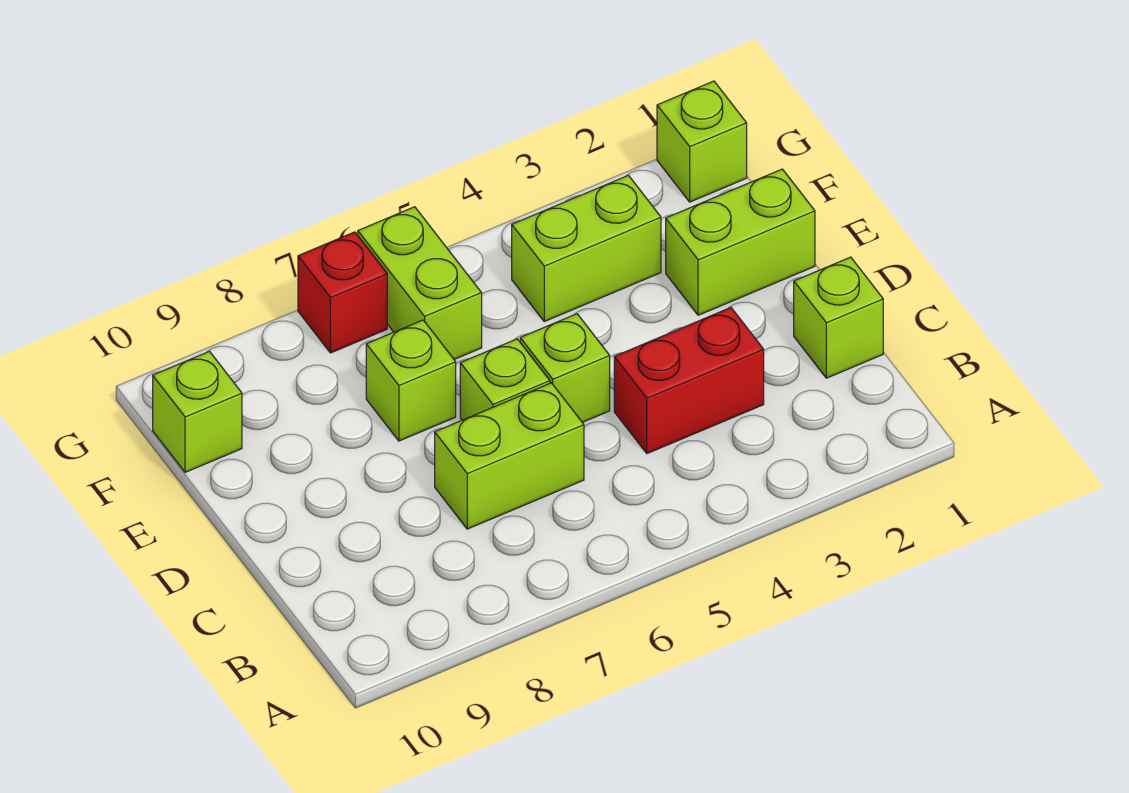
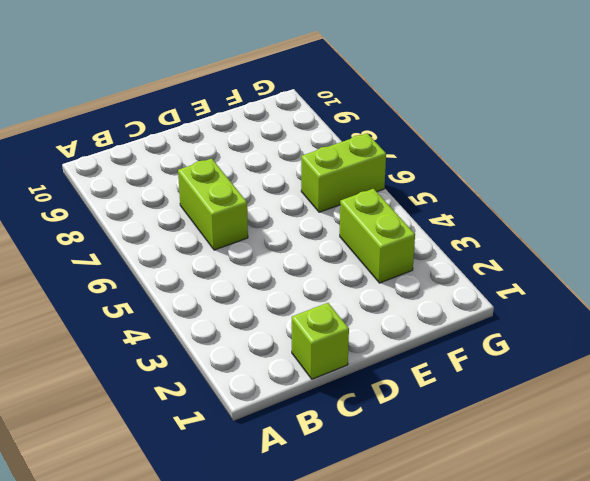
none -> red brick C3:C4 level 1
none -> lime brick D5 level 1
none -> lime brick D6 level 1

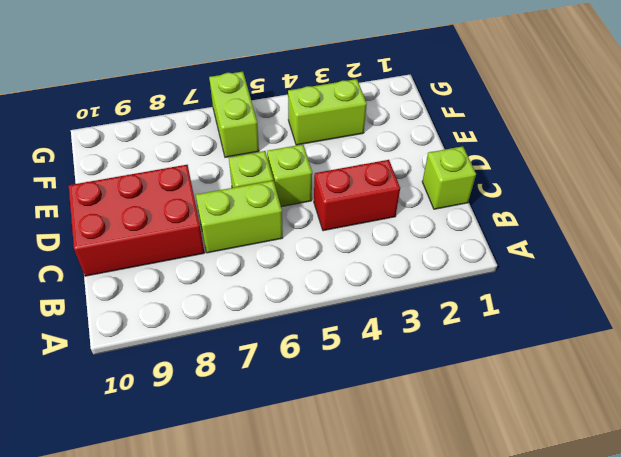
red brick C8:D10 level 1 -> none
none -> lime brick E1:E2 level 1
none -> lime brick E7 level 1
none -> lime brick F10 level 1

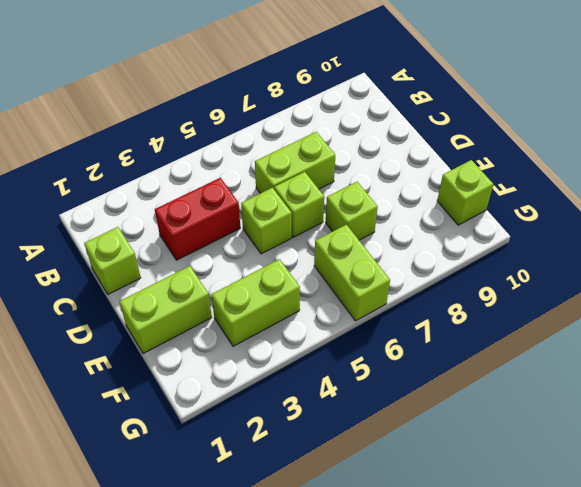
none -> lime brick G1 level 1
none -> red brick G7 level 1

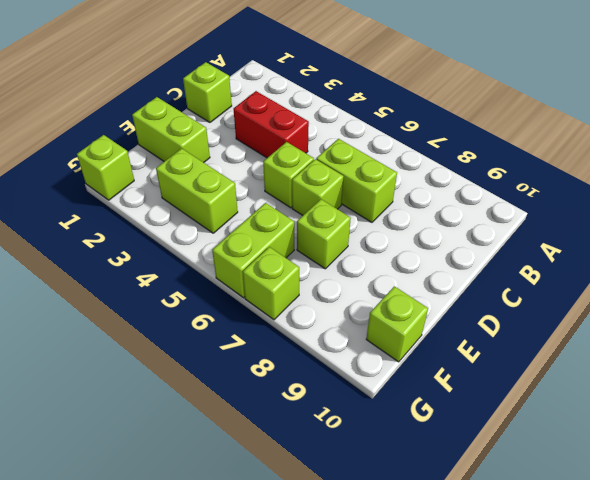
lime brick G7 level 1 -> red brick G7 level 1

